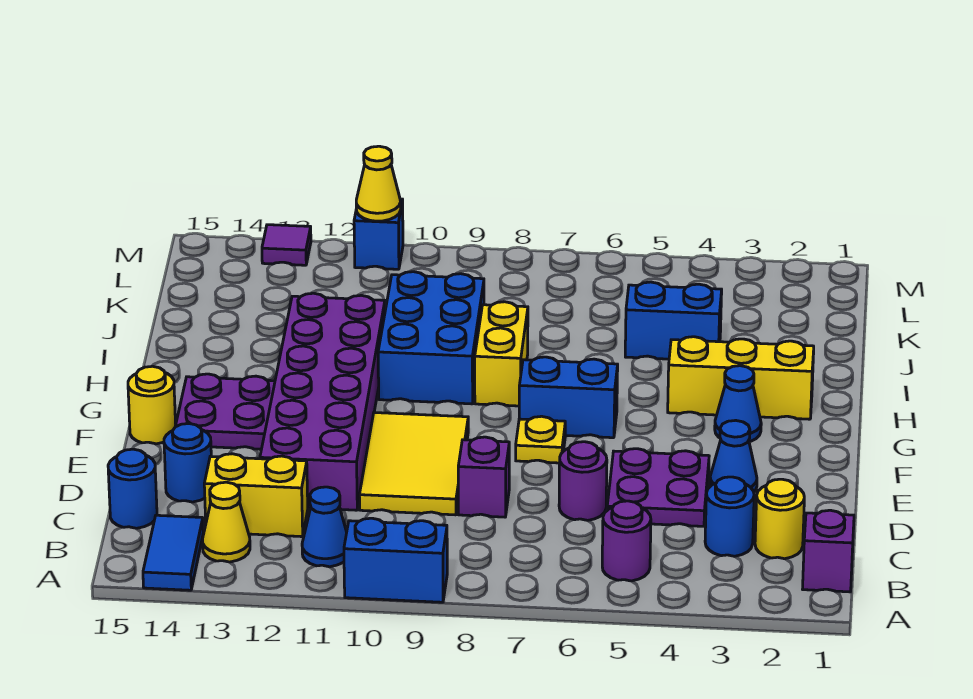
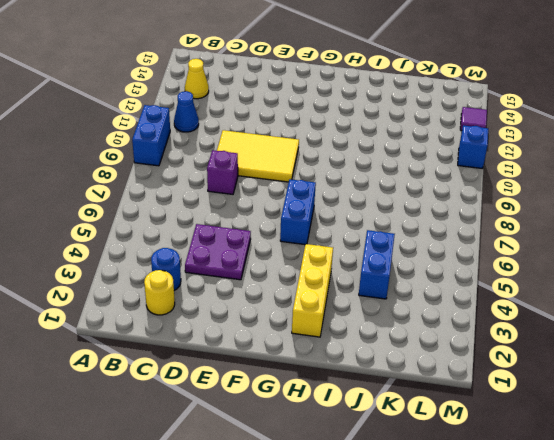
none -> blue tile A14:B14 level 1
none -> purple brick B1 level 1
none -> purple round brick B5 level 1

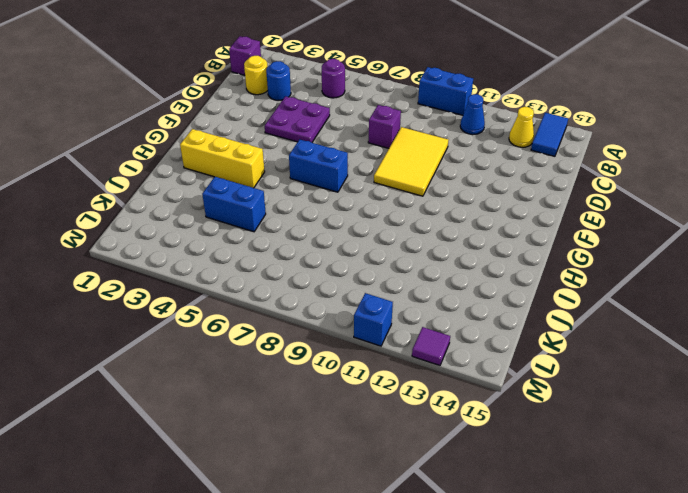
none -> yellow brick C12:C13 level 1
none -> blue round brick C15 level 1
none -> purple round brick D6 level 1

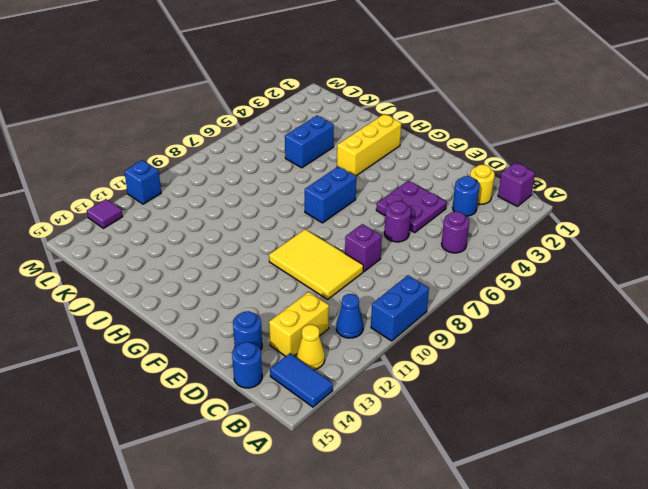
none -> purple brick D11:I12 level 1
none -> blue cone E3 level 1
none -> yellow plate F7 level 1

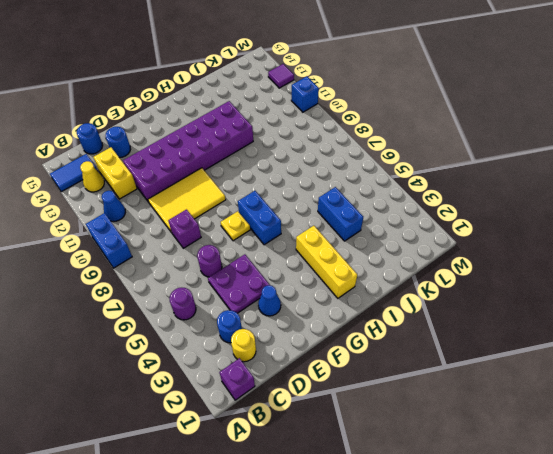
none -> purple plate F13:G14 level 1
none -> yellow round brick F15 level 1
none -> blue cone G3 level 1

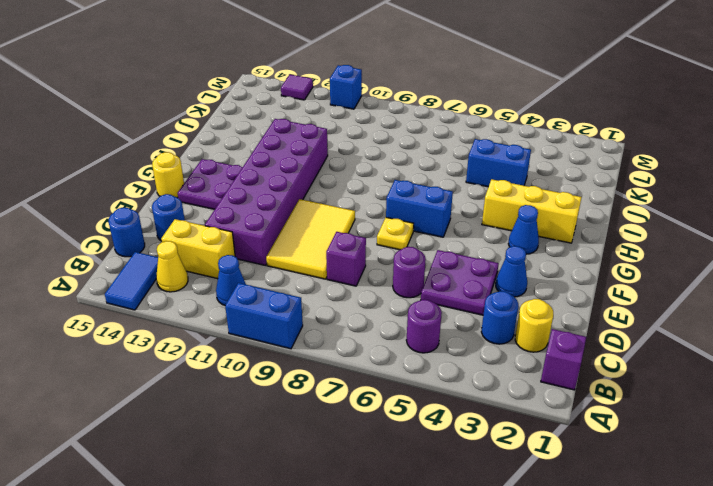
none -> yellow brick H8:I8 level 1
none -> blue brick H9:J10 level 1
none -> yellow cone M11 level 2

